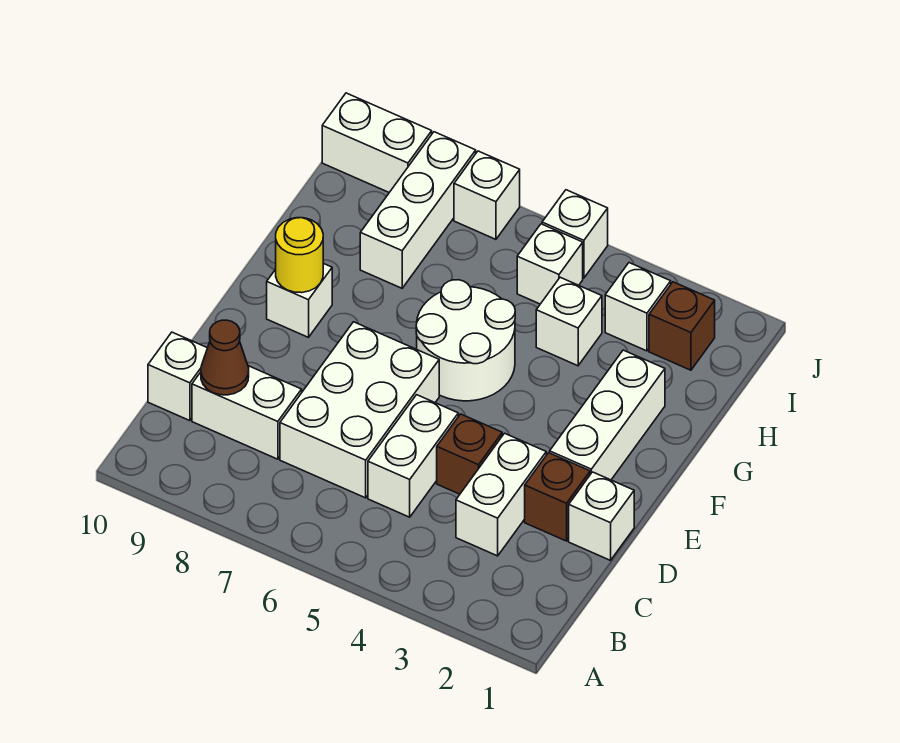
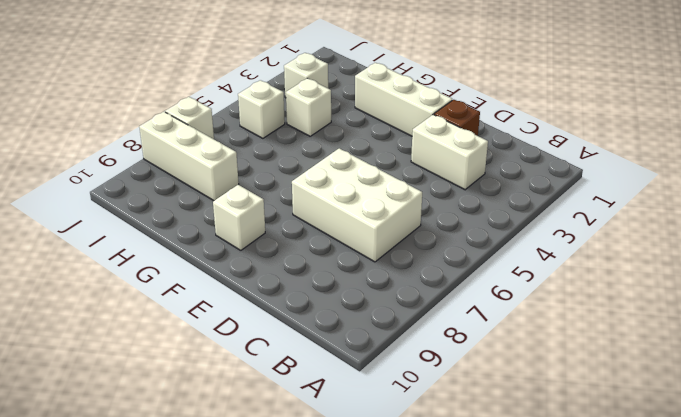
none -> white brick C5:D5 level 1
none -> white brick C8:C9 level 1
none -> white brick C10 level 1

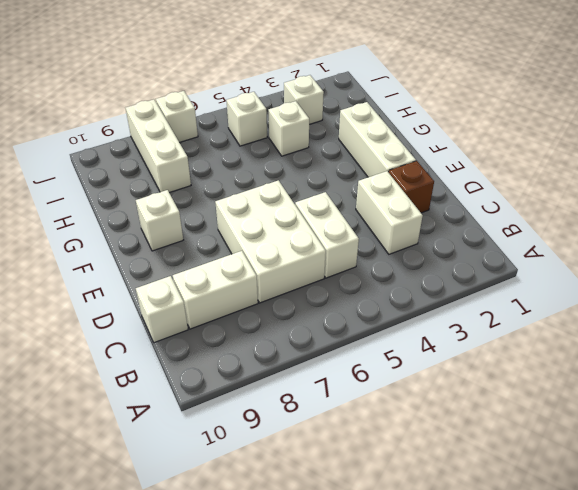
none -> white brick D1 level 1
none -> brown brick D4 level 1
none -> white round brick F5:G6 level 1

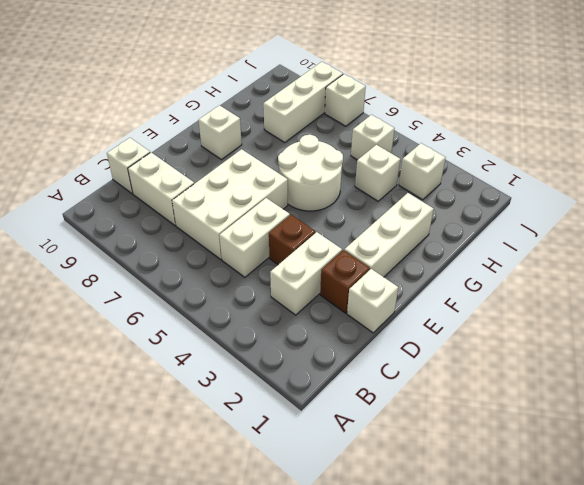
none -> brown brick I2 level 1
none -> white brick J5 level 1
none -> white brick J9:J10 level 1

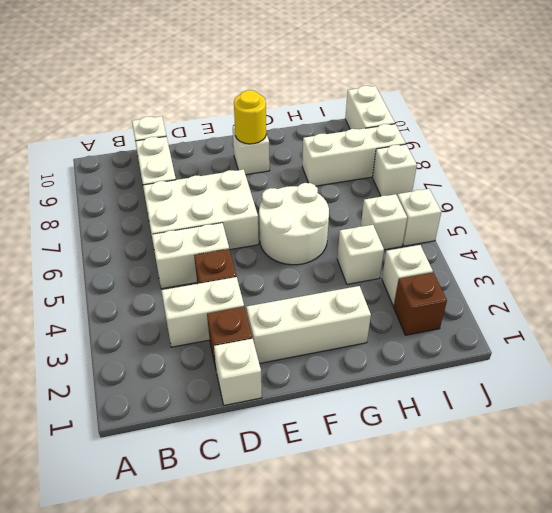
none -> brown cone C9 level 2

